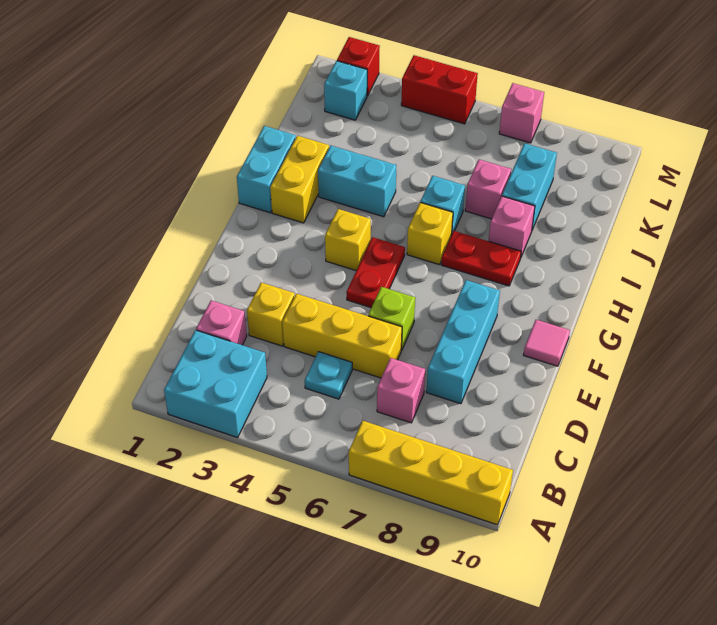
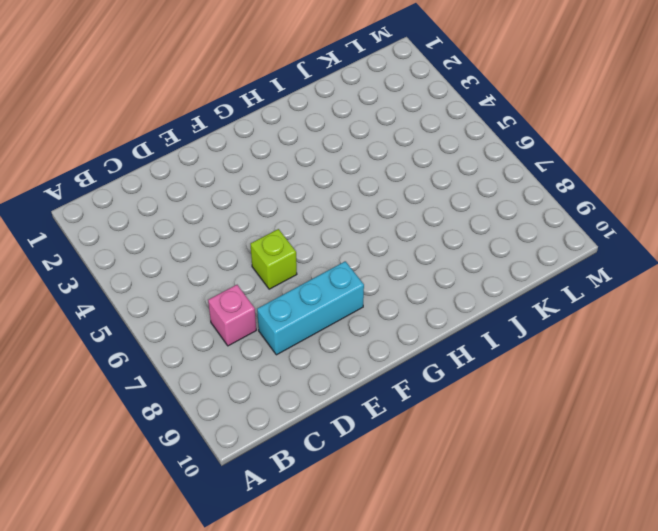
none -> cyan brick A2:B3 level 1
none -> yellow brick A7:A10 level 1
none -> pink brick C2 level 1

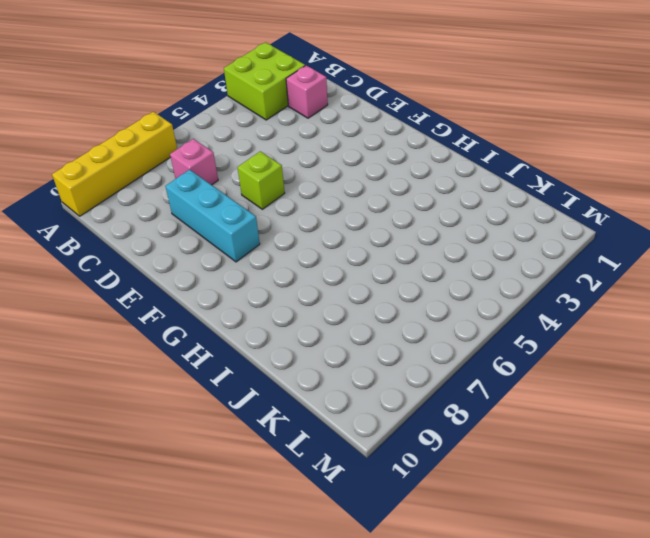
lime brick A2:B3 level 1 -> cyan brick A2:B3 level 1
none -> cyan plate C5 level 1
none -> yellow brick D3 level 1
none -> yellow brick D4:D6 level 1

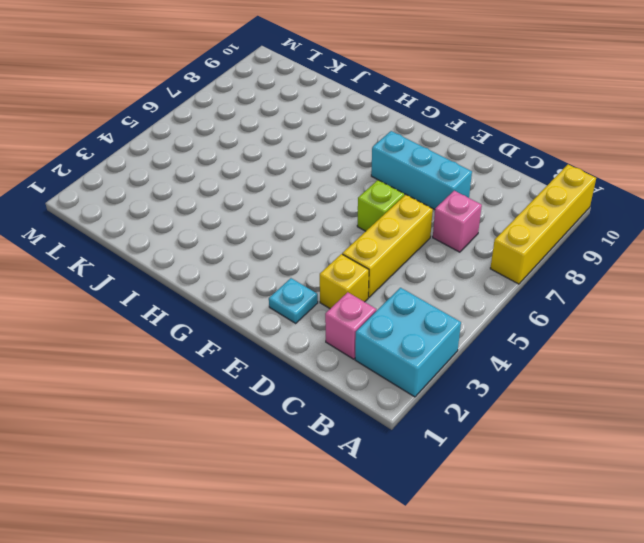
cyan plate E2 level 1 -> cyan plate C5 level 1
none -> red plate F5:G5 level 1
none -> pink tile F10 level 1
none -> yellow brick G4 level 1

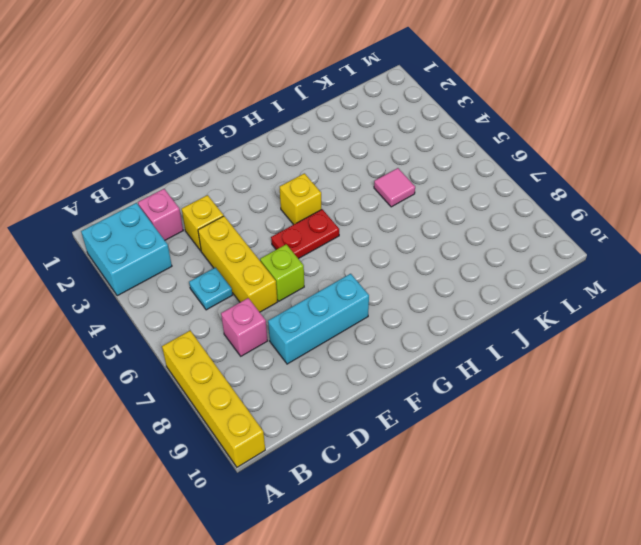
pink tile J5 level 1 -> pink tile F10 level 1
none -> cyan brick H1:I1 level 1
none -> yellow brick H2:I2 level 1
none -> yellow brick H6 level 1

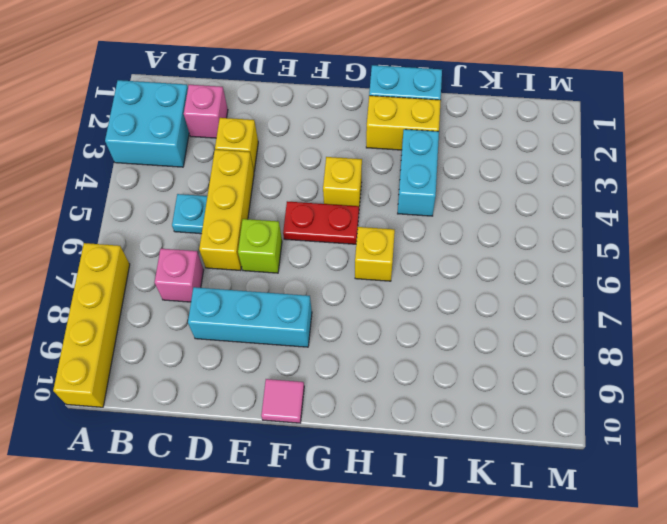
none -> red plate H7:H8 level 1
none -> cyan brick I6 level 1
none -> pink brick I8 level 1

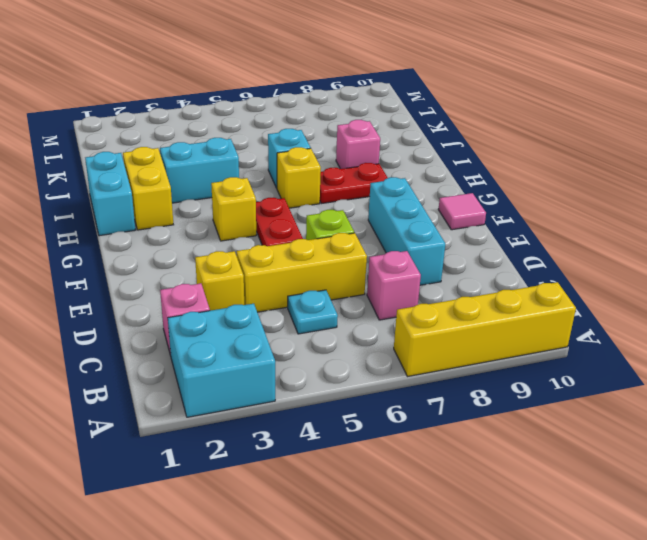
none -> pink brick J7 level 1
none -> cyan brick J8:K8 level 1
none -> cyan brick L2 level 1

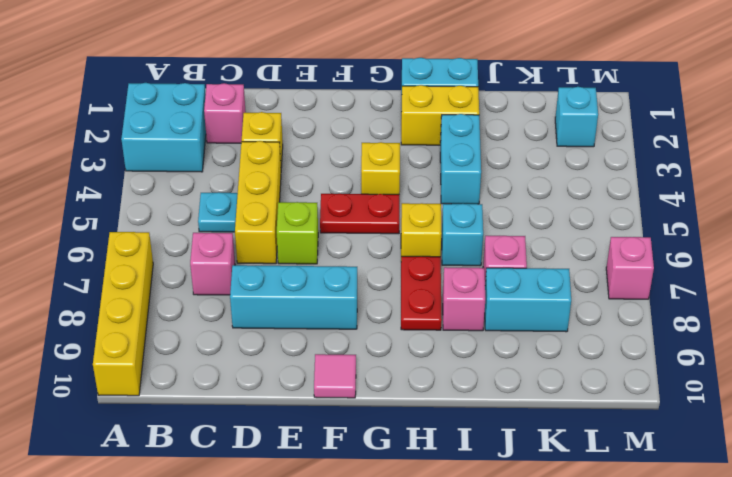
none -> red brick M2 level 1
none -> red brick M4:M5 level 1

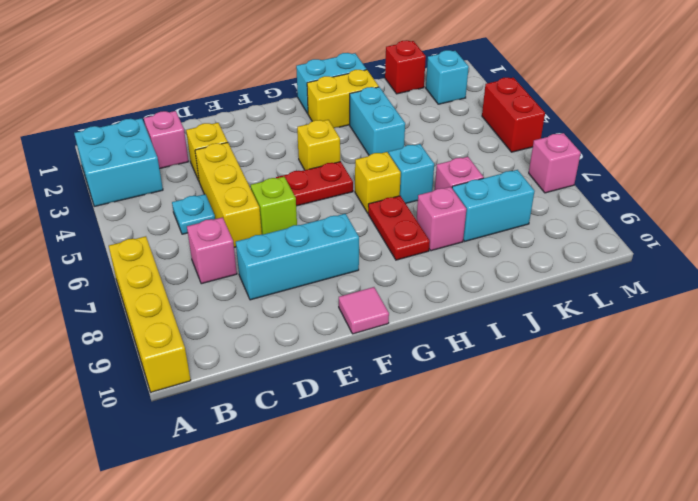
red brick K1 level 1 -> red brick M2 level 1

